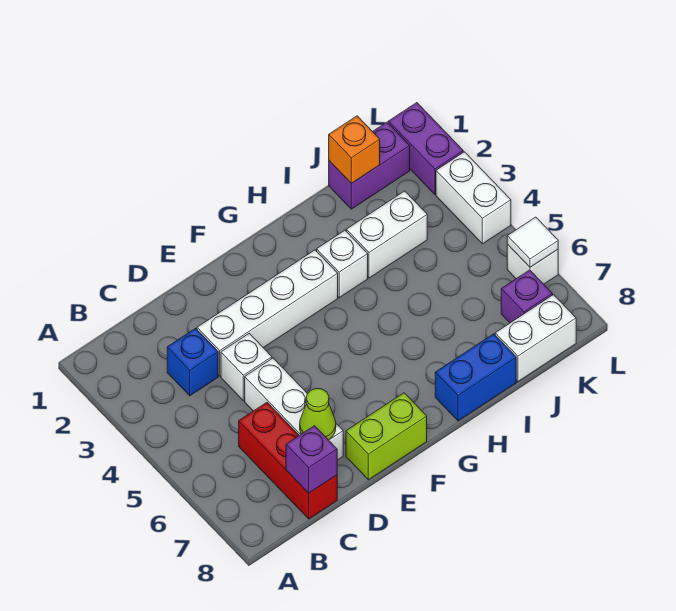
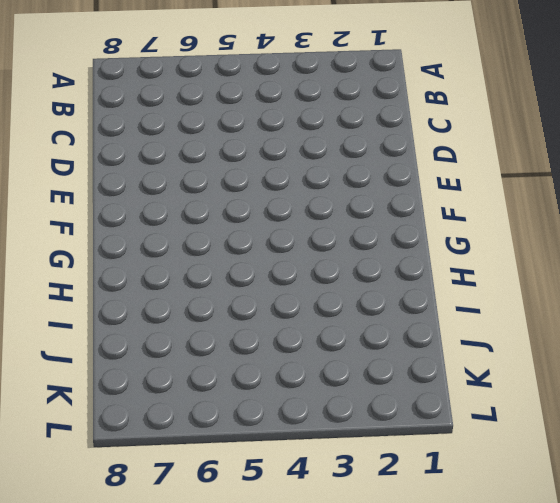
none -> blue brick C3 level 1
none -> red brick C6:C8 level 1
none -> white brick D3:G3 level 1

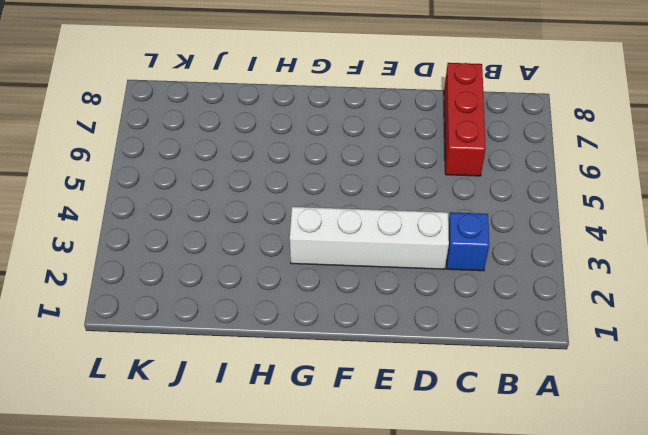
none -> white brick D4 level 1
none -> white brick D5:D7 level 1
none -> lime brick E8:F8 level 1

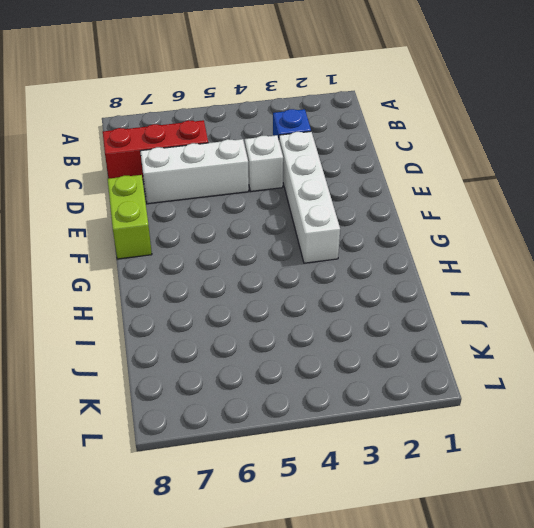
none -> white brick H3 level 1
none -> blue brick H8:I8 level 1
none -> white brick I3:J3 level 1

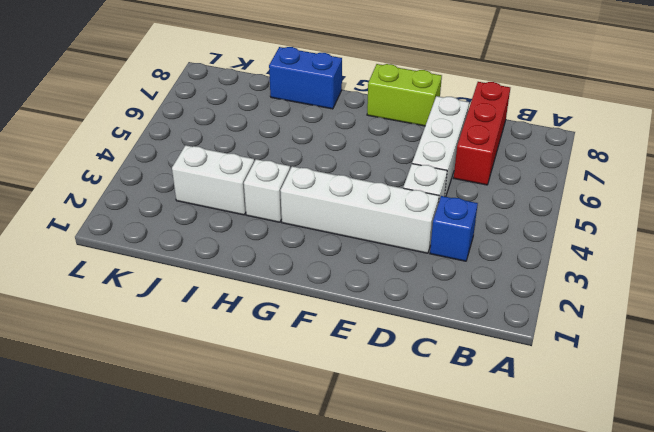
none -> purple brick J1:K1 level 1
none -> white brick J8:K8 level 1
none -> purple brick K7 level 1

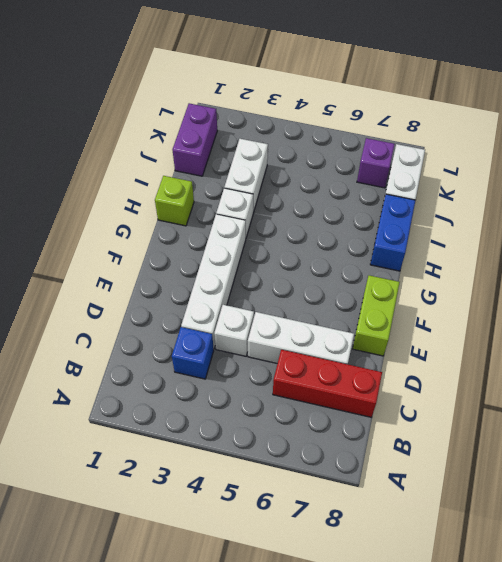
lime brick H1 level 1 -> none
none -> purple brick L1:L2 level 1
none -> white brick L3:L4 level 1
none -> white brick L6 level 1

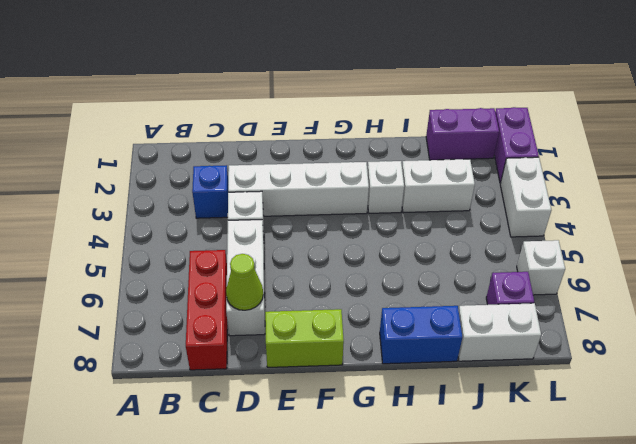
none -> purple brick C8 level 2
none -> orange brick J1 level 2
none -> white tile L6 level 2

